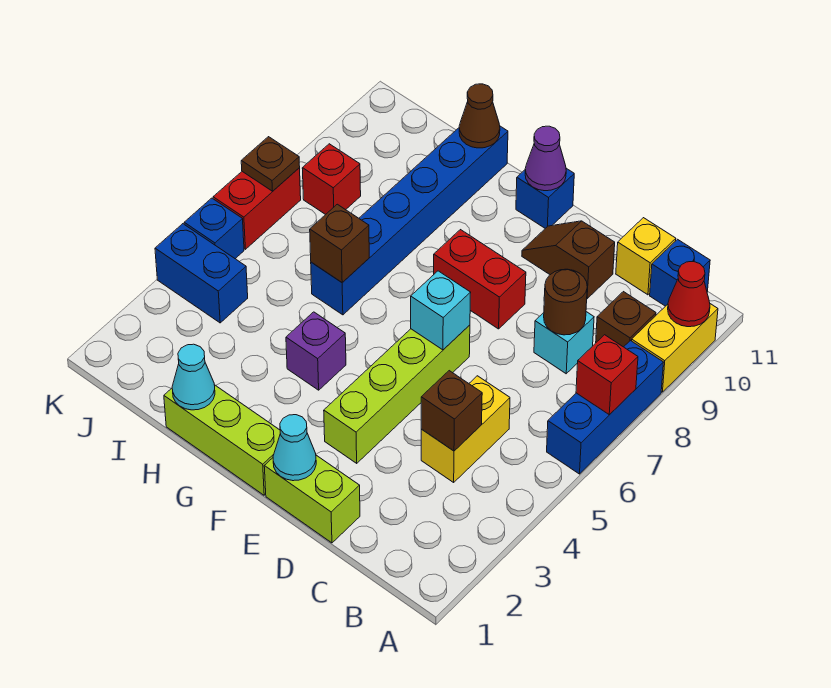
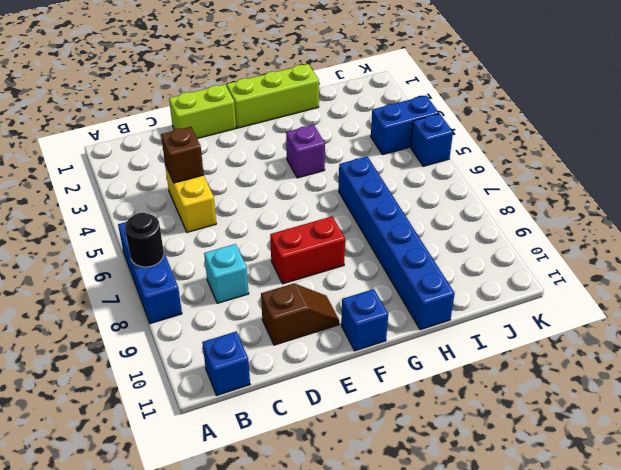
black round brick A7 level 2 -> red brick A7 level 2
none -> yellow brick A9:A10 level 1
none -> brown brick B9 level 1
none -> yellow brick C11 level 1
none -> lime brick E3:E6 level 1

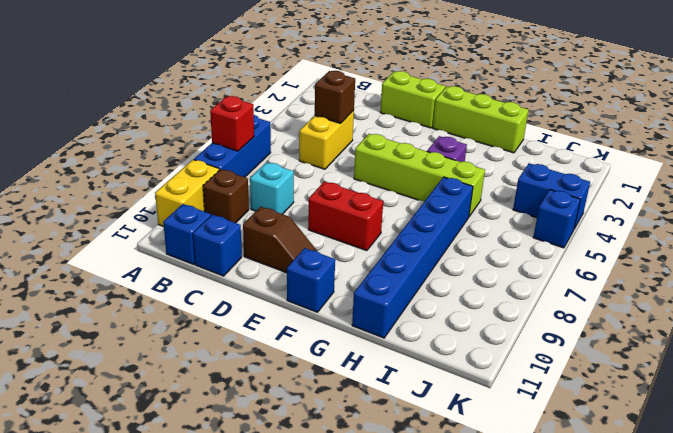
blue brick C11 level 1 -> yellow brick C11 level 1
lime brick E5:H5 level 1 -> lime brick E3:E6 level 1
none -> red brick J8 level 1
none -> red brick K6:K7 level 1
none -> red cone A10 level 2
none -> brown round brick C8 level 2

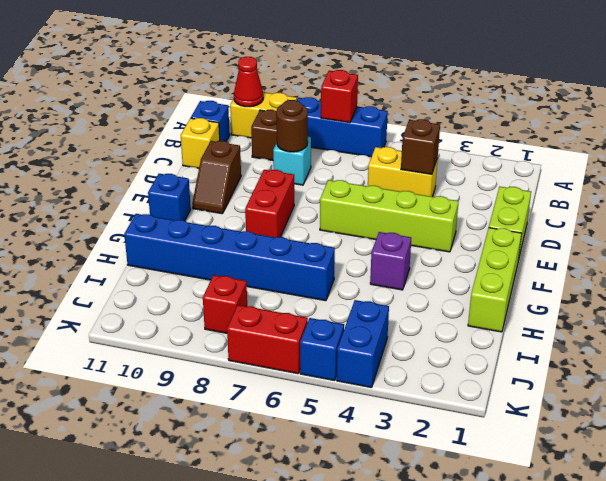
none -> cyan cone E1 level 2
none -> cyan brick E6 level 2
none -> purple cone F11 level 2
none -> cyan cone H1 level 2

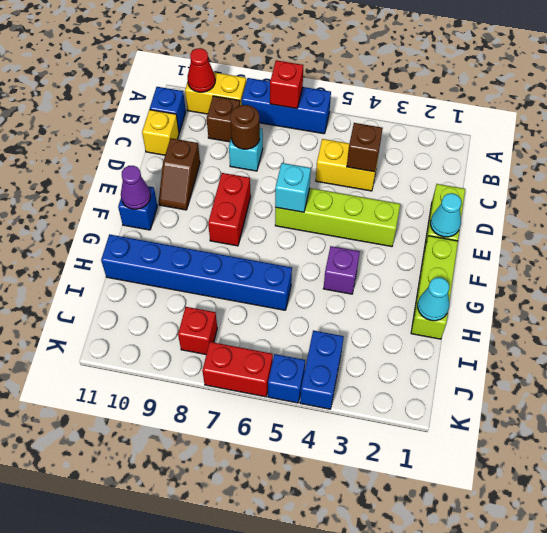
none -> brown brick H6 level 2
none -> brown cone H11 level 2
none -> brown plate K7 level 2

